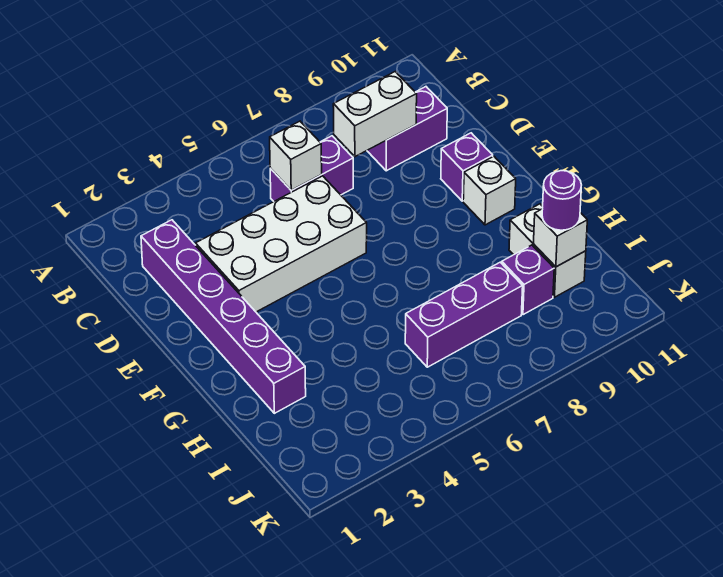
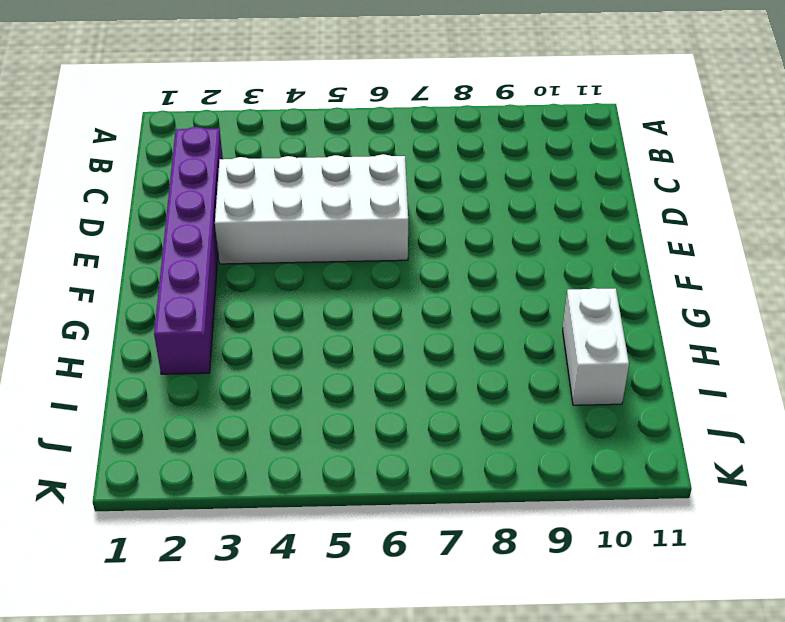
none -> purple brick C6:C7 level 1
none -> purple brick C9:C10 level 1
none -> purple brick E10 level 1

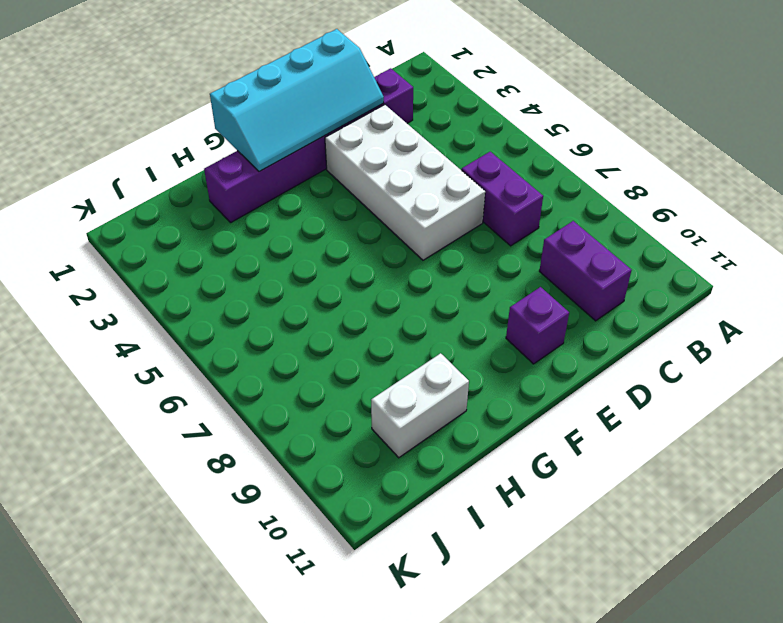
cyan slope D1:G2 level 2 top 1 -> none
none -> white brick F10 level 1
none -> purple brick I6:I8 level 1
none -> purple brick I9 level 1

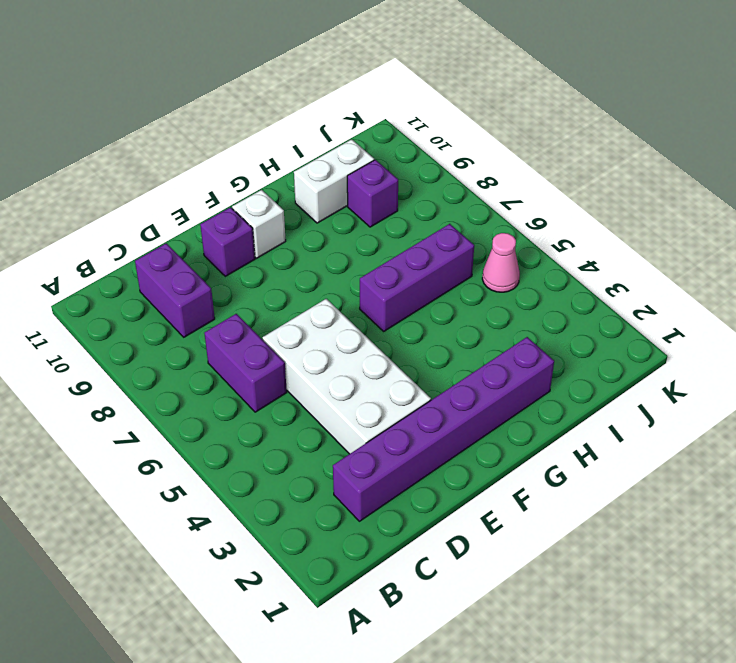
purple brick G6:I6 level 1 -> purple brick I6:I8 level 1
pink cone J5 level 1 -> none
none -> white brick C6 level 2
none -> white brick C8:C9 level 2
none -> white brick I10 level 2

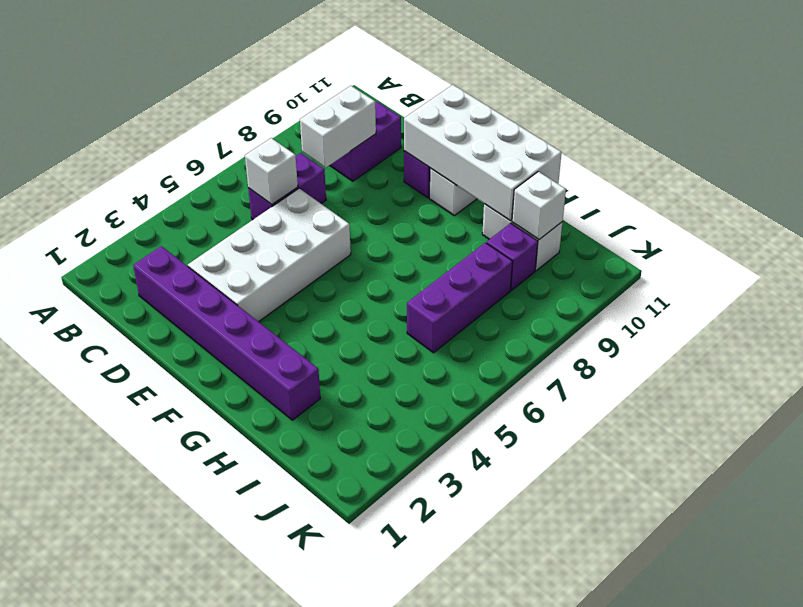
white brick E10:H11 level 2 -> none
none -> purple round brick I10 level 3

